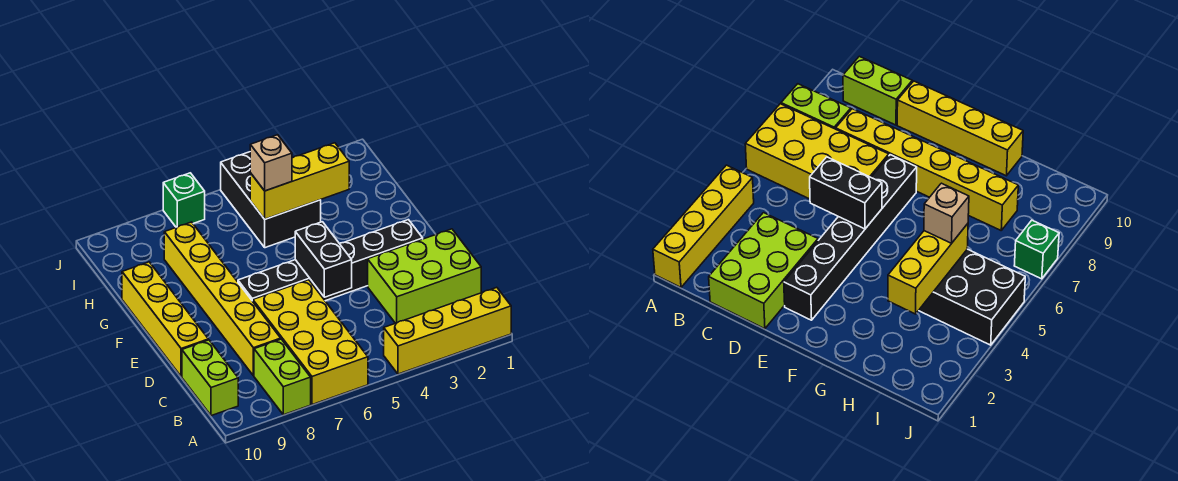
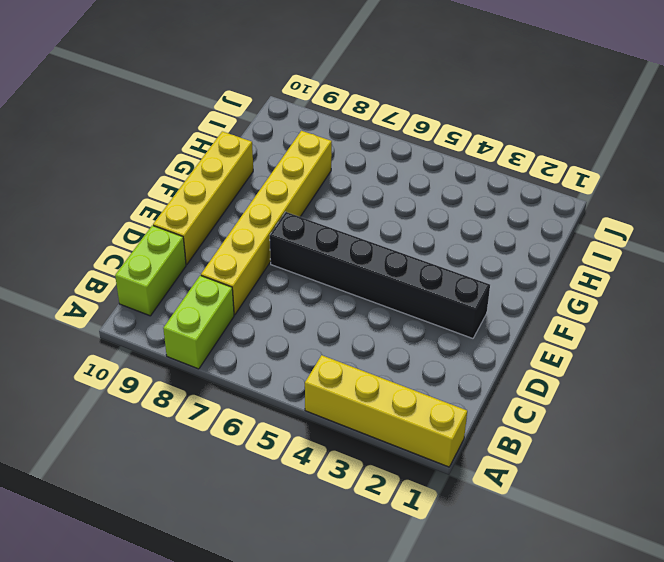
none -> yellow brick A6:D7 level 1
none -> lime brick C1:D3 level 1
none -> black brick H4:J5 level 1

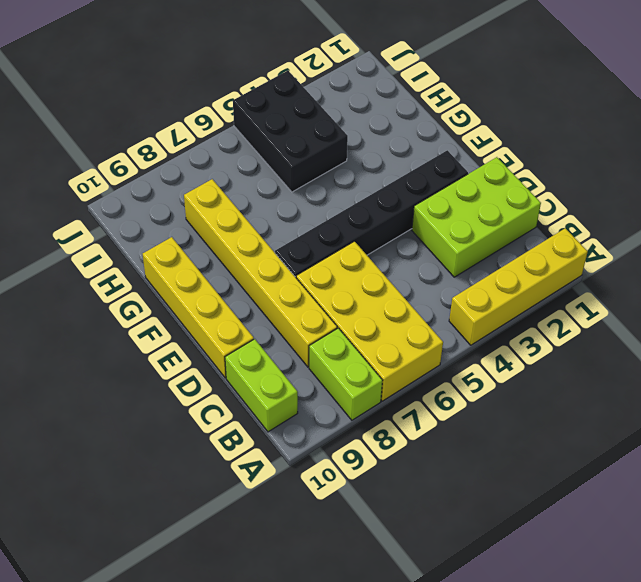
none -> green brick J7 level 1
none -> black brick D5:E5 level 2
none -> yellow brick H3:H5 level 2

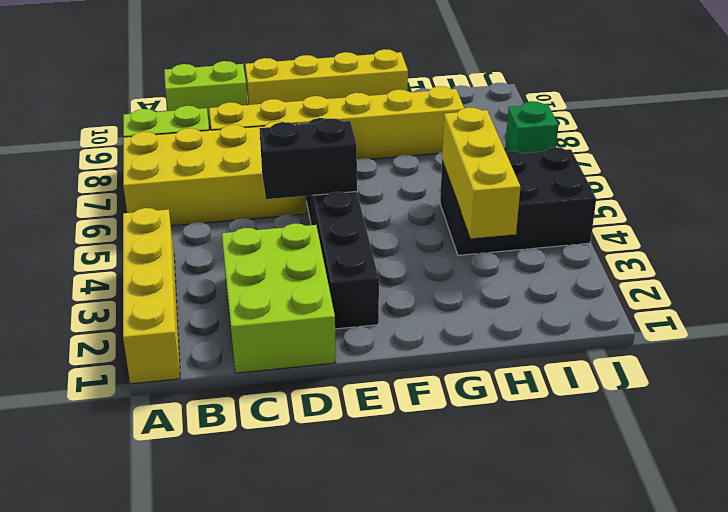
none -> tan brick H5 level 3

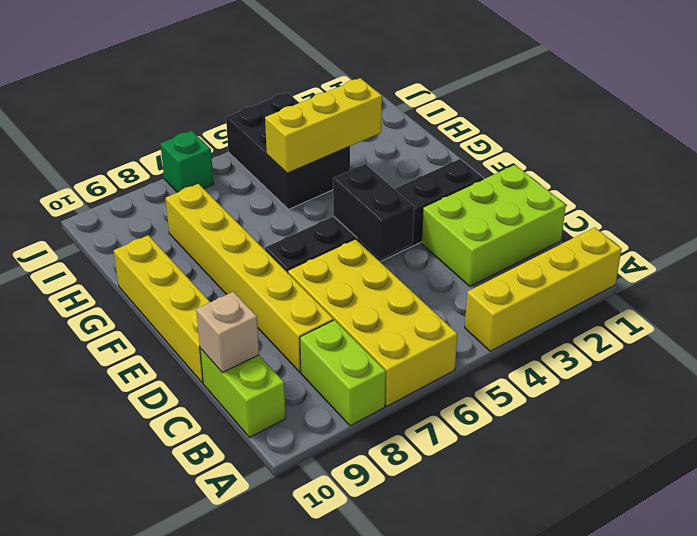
tan brick C10 level 2 -> tan brick H5 level 3

